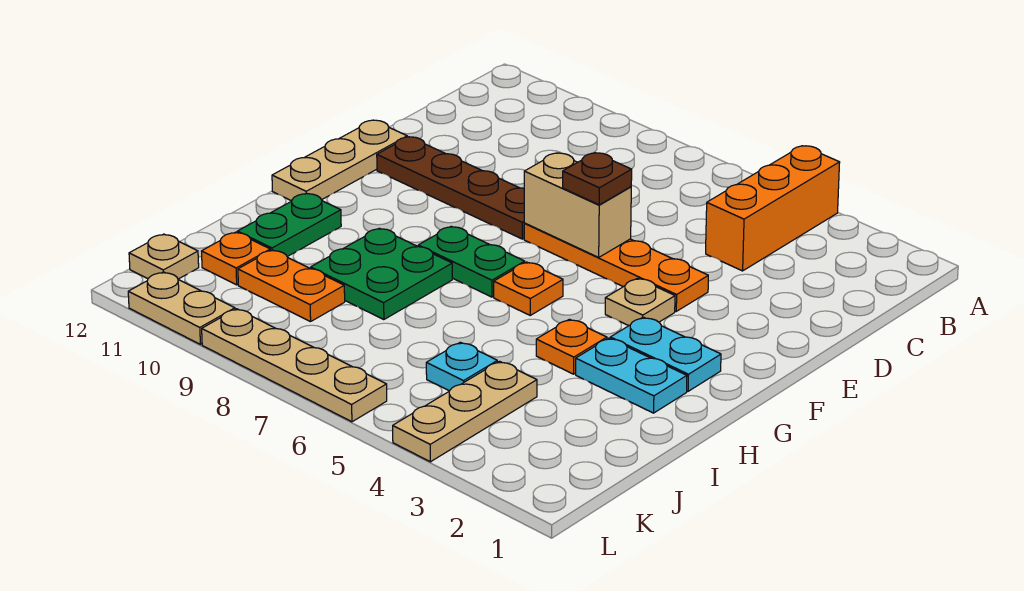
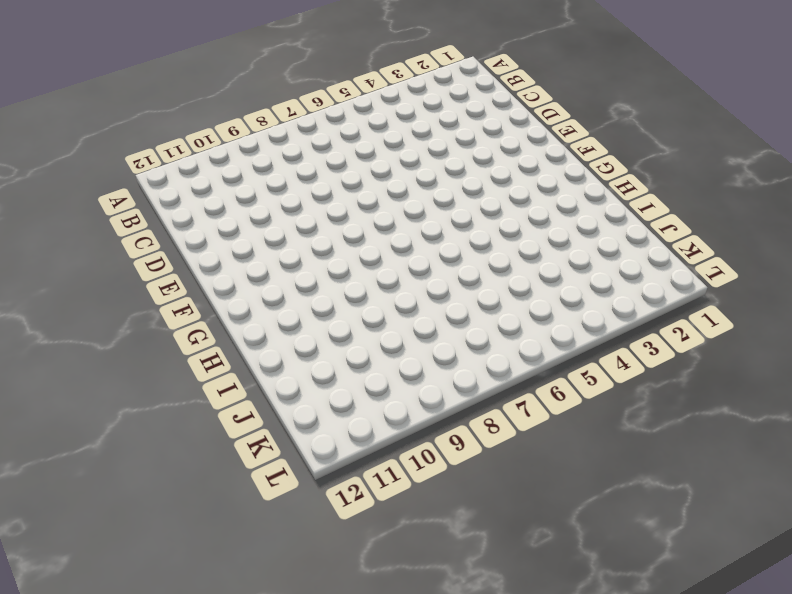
none -> orange brick A4:C4 level 1
none -> orange plate E4:E7 level 1
none -> brown plate E8:E11 level 1

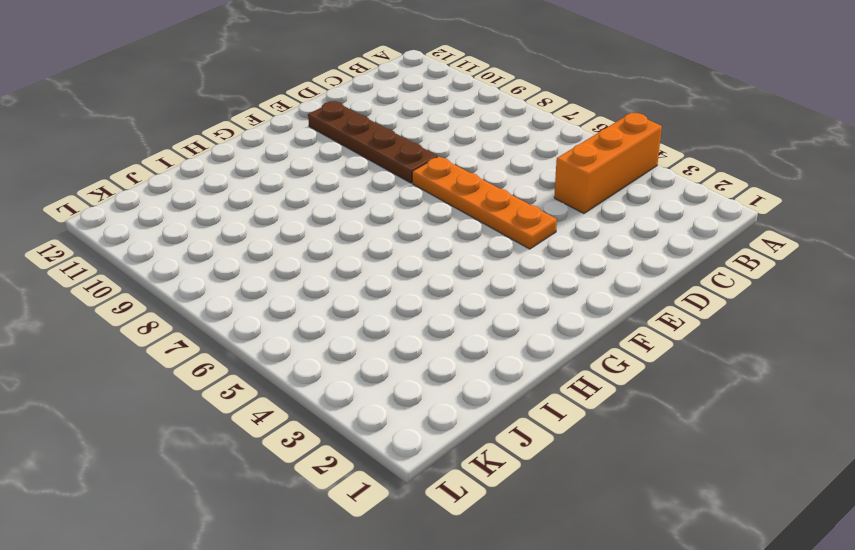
none -> tan plate E12:G12 level 1
none -> tan plate F4 level 1
none -> cyan plate G2:G3 level 1

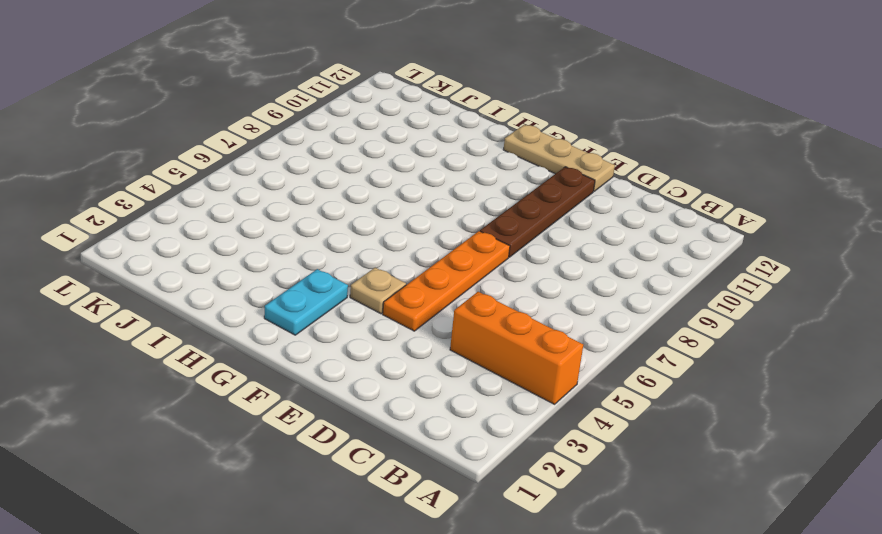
none -> orange plate G6 level 1
none -> green plate G7:G8 level 1
none -> cyan plate H2:H3 level 1

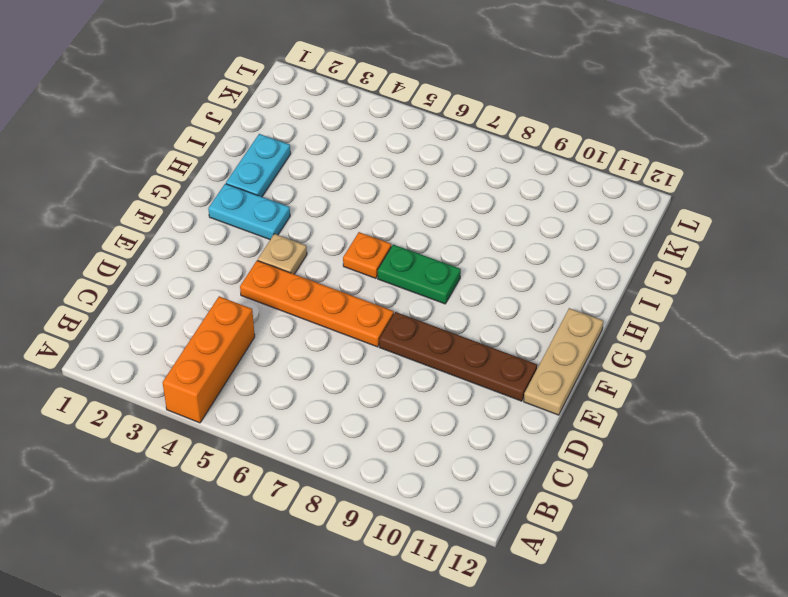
cyan plate H2:I2 level 1 -> cyan plate H2:H3 level 1
none -> orange plate H4 level 1
none -> green plate H8:I9 level 1
none -> green plate H11:I11 level 1

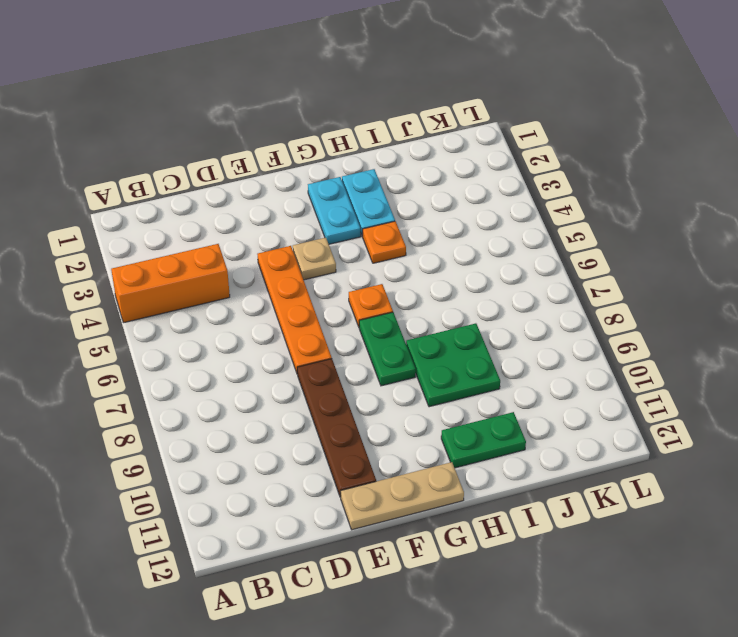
none -> tan plate J4:L4 level 1
none -> cyan plate J5 level 1
none -> orange plate J9:J10 level 1

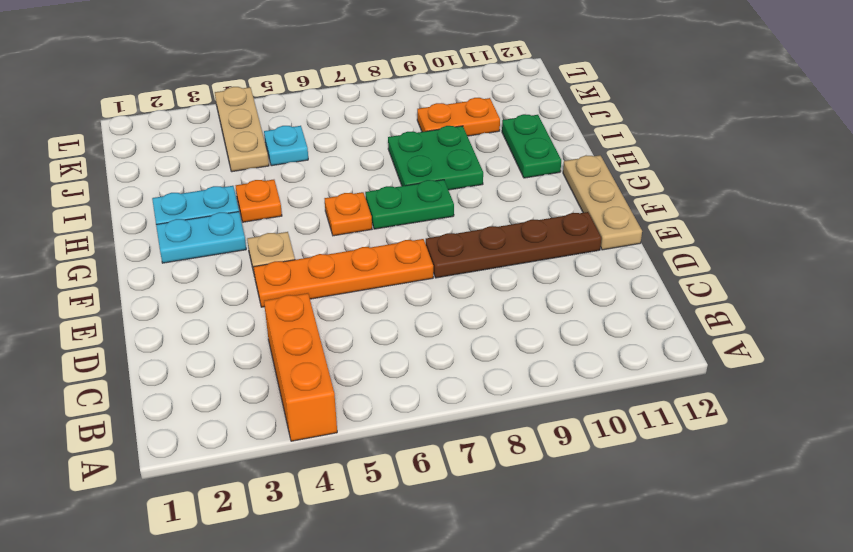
none -> orange plate J11 level 1
none -> tan plate K12 level 1
none -> tan plate L6:L9 level 1

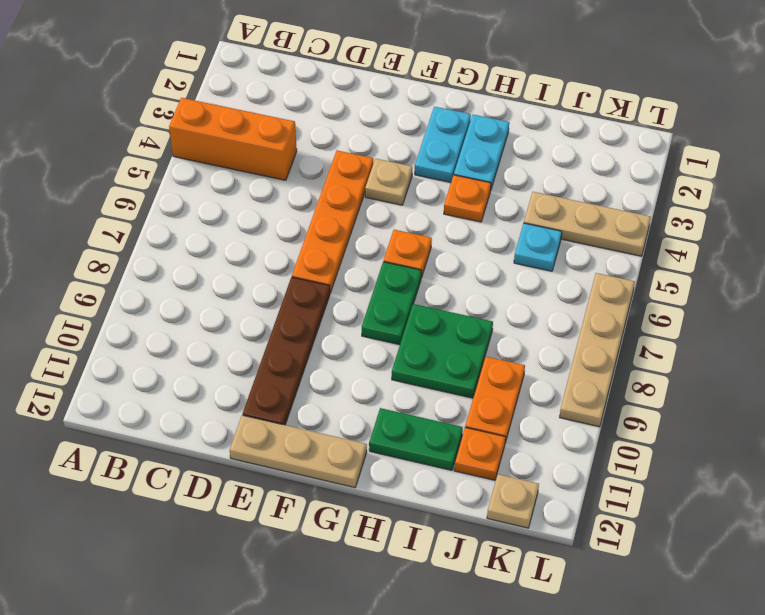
none -> tan plate L10:L11 level 1
none -> tan brick E6:E7 level 2
none -> brown plate E6 level 3

